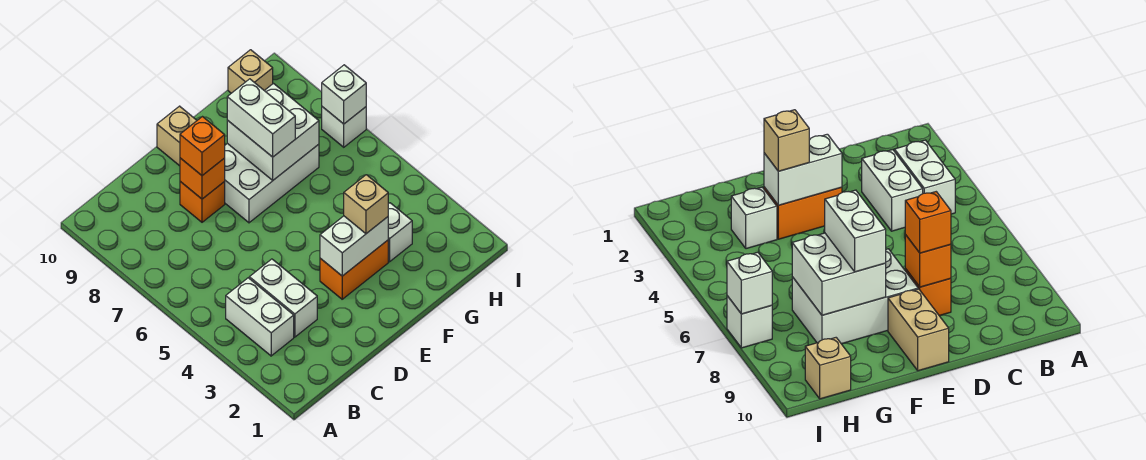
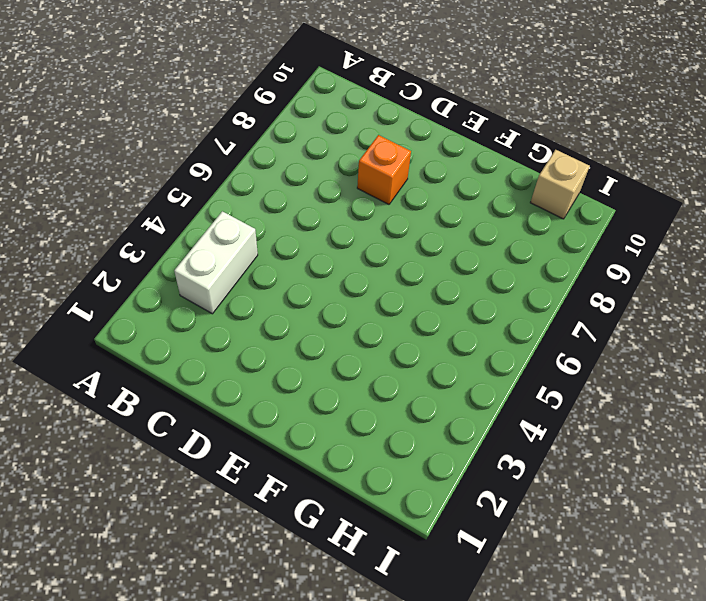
none -> white brick C3:C4 level 1
none -> orange brick E3:F3 level 1
none -> white brick E7:G8 level 1

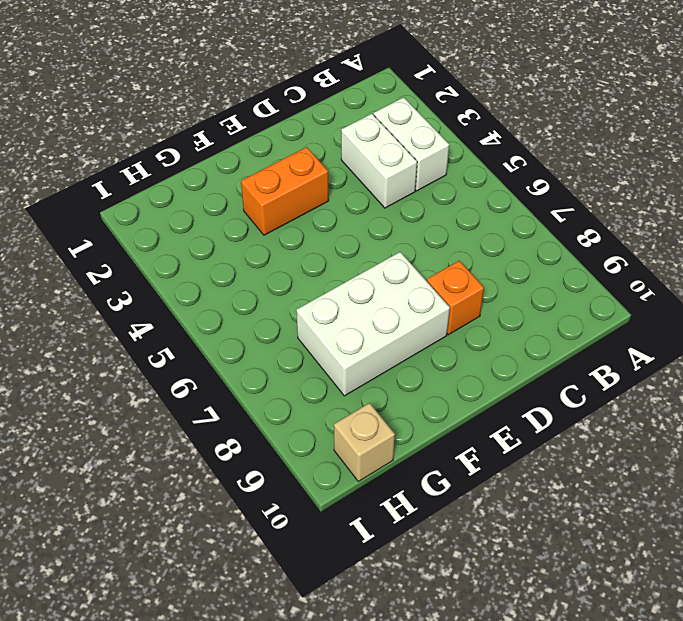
none -> tan brick E9:E10 level 1
none -> white brick G3 level 1
none -> white brick I7 level 1

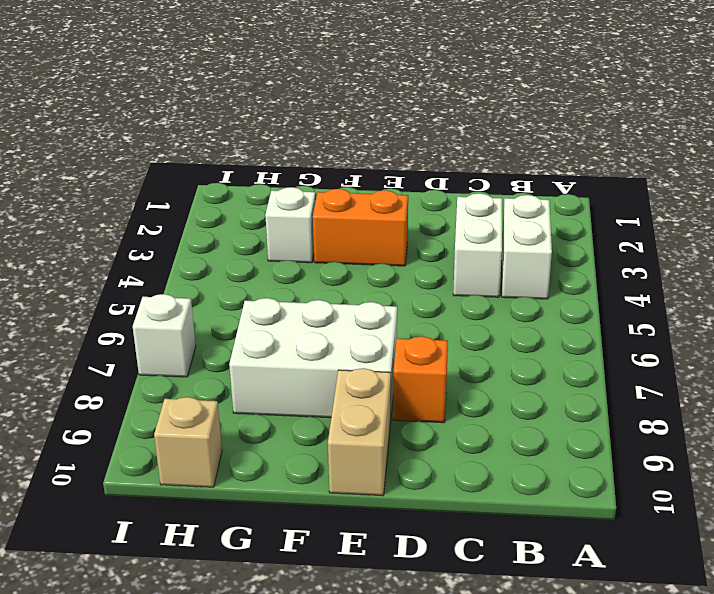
none -> orange brick D8 level 2
none -> white brick E3:F3 level 2
none -> white brick F7:G8 level 2

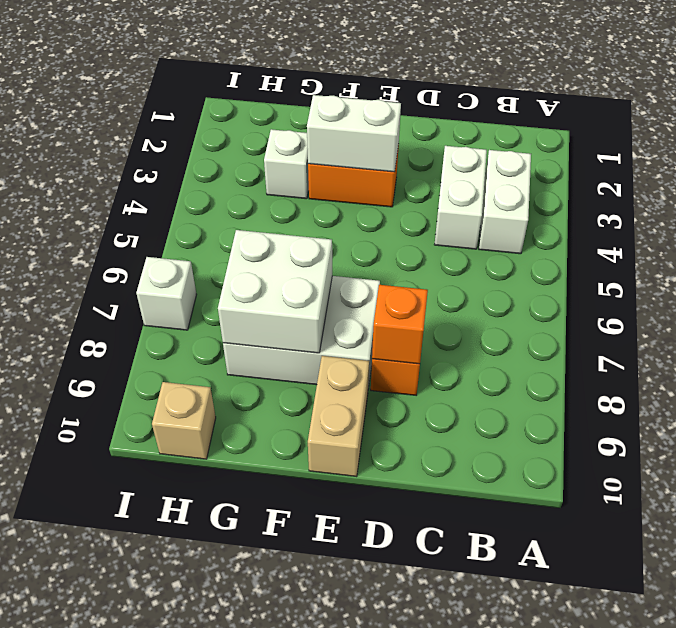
none -> white brick I7 level 2
none -> orange brick D8 level 3
none -> tan brick F3 level 3

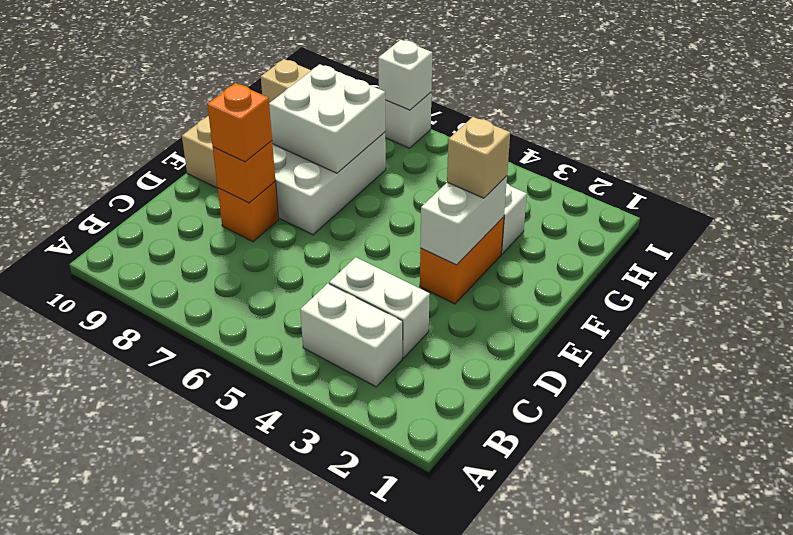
none -> white brick F7:F8 level 3

